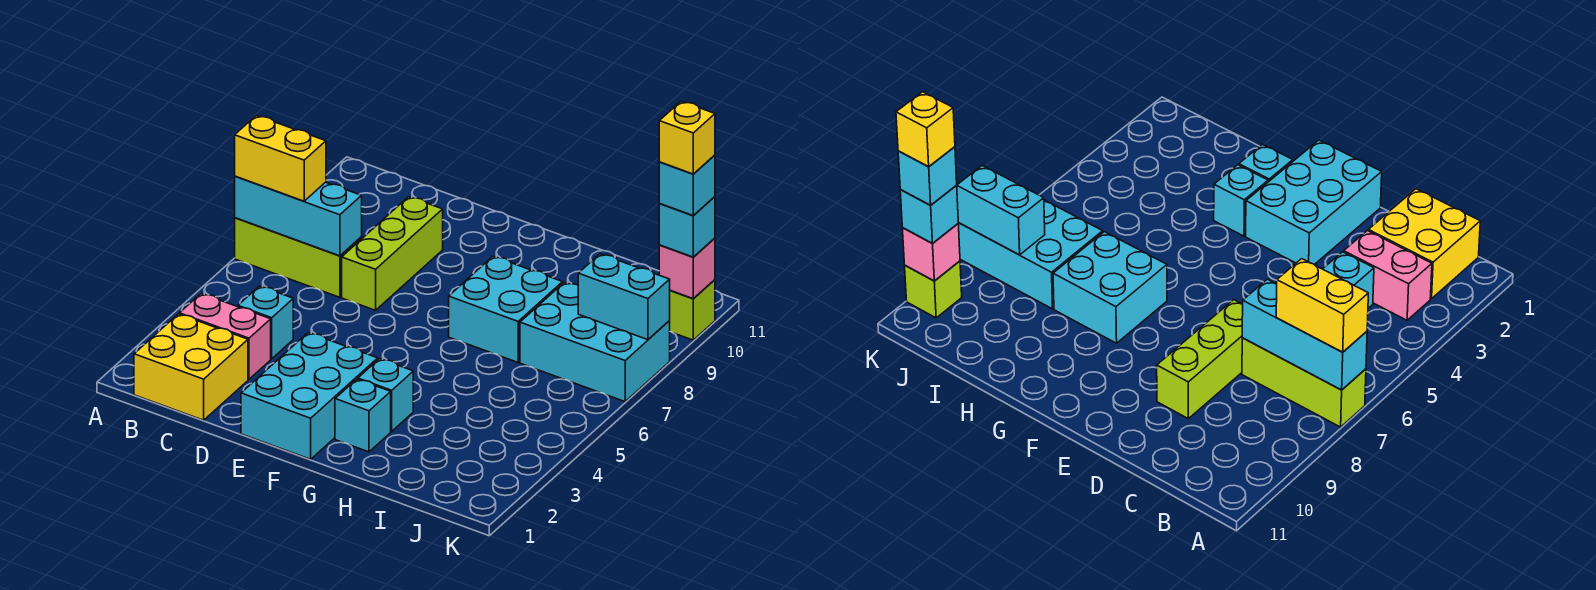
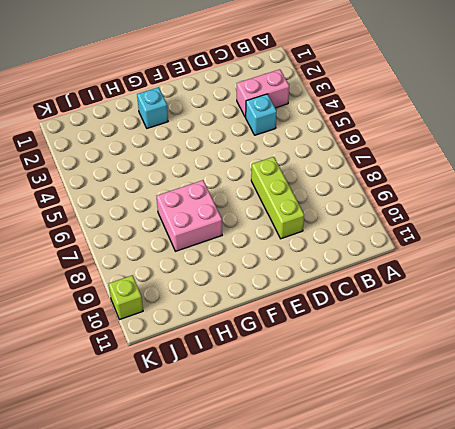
pink brick G7:H8 level 1 -> cyan brick G7:H8 level 1
none -> lime brick A7:C7 level 1
none -> yellow brick B1:C2 level 1
none -> cyan brick E1:F3 level 1

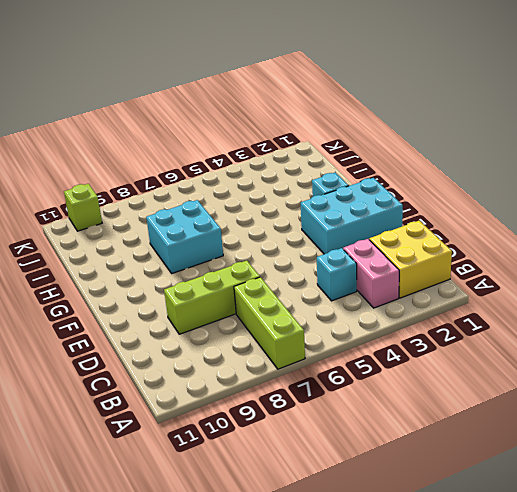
none -> cyan brick G3 level 1
none -> cyan brick I7:K8 level 1
none -> cyan brick A7:C7 level 2

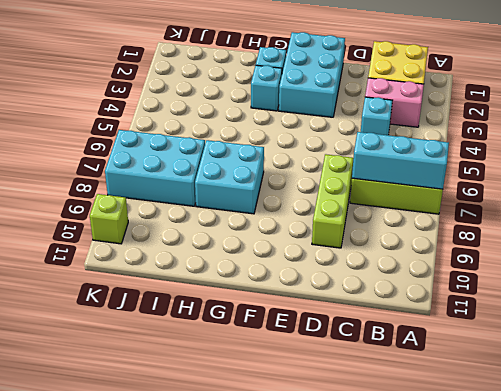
none -> cyan brick J8:K8 level 2
none -> pink brick K10 level 2
none -> yellow brick A7:B7 level 3

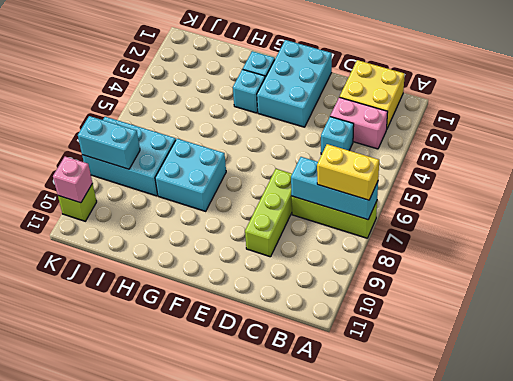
none -> cyan brick K10 level 3
none -> cyan brick K10 level 4
none -> yellow brick K10 level 5

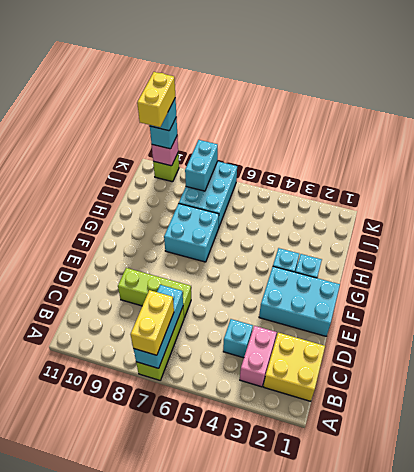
yellow brick J10:K10 level 5 -> yellow brick K10 level 5

